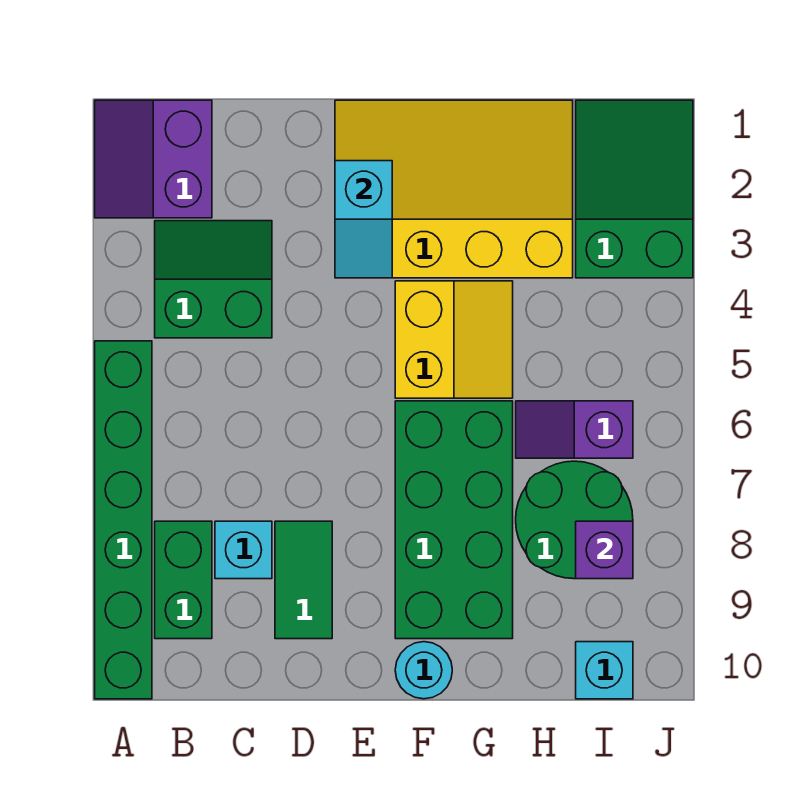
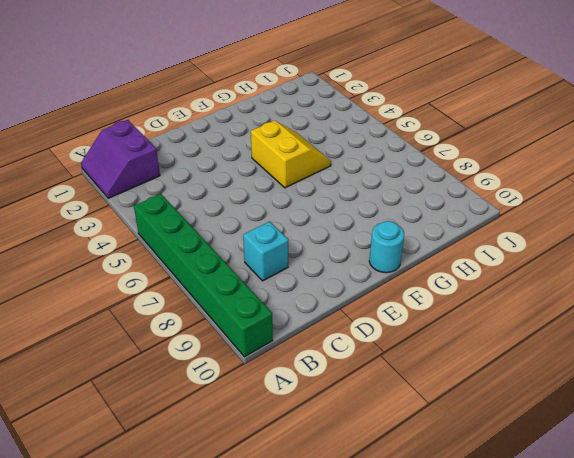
none -> green slope B3:C4 level 1 top 4
none -> green brick B8:B9 level 1
none -> green tile D8:D9 level 1

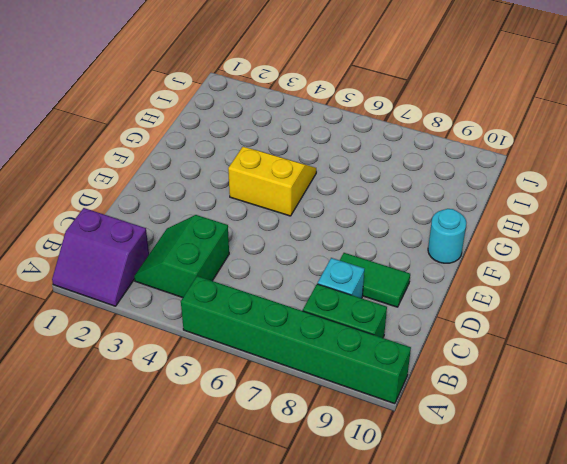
none -> yellow slope E1:H3 level 1 top 3
none -> green brick F6:G9 level 1
none -> purple slope H6:I6 level 1 top I

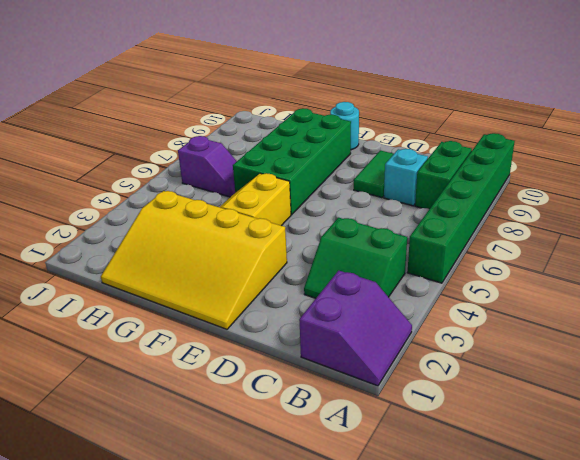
none -> green round brick H7:I8 level 1
none -> green slope I1:J3 level 1 top 3
none -> cyan brick I10 level 1

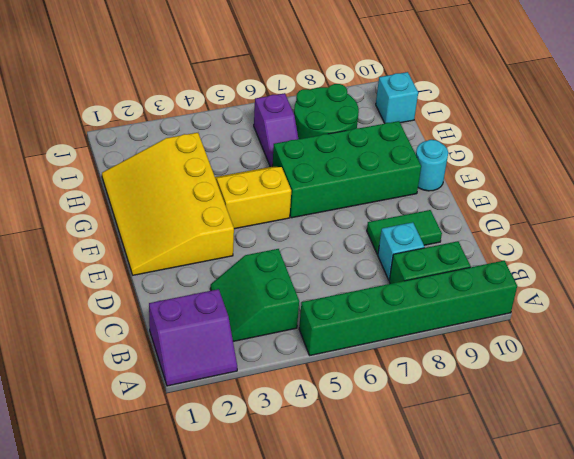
none -> green slope I1:J3 level 1 top 3
none -> cyan slope E2:E3 level 2 top 2
none -> purple brick I8 level 2

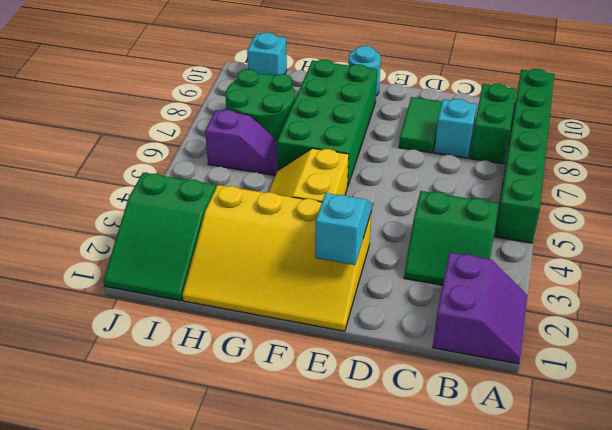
none -> purple brick I8 level 2

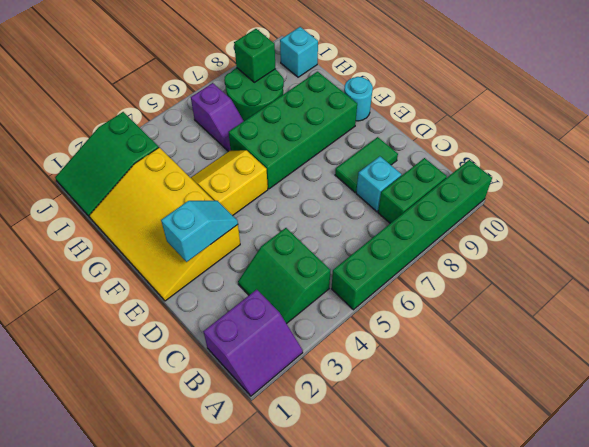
green brick I8 level 2 -> purple brick I8 level 2

